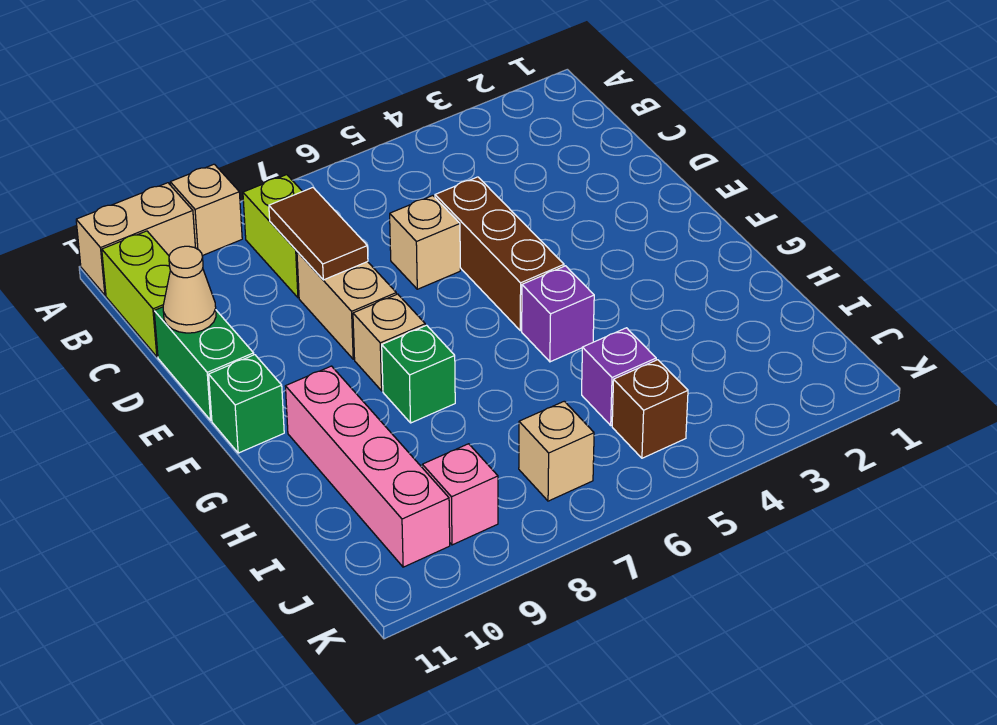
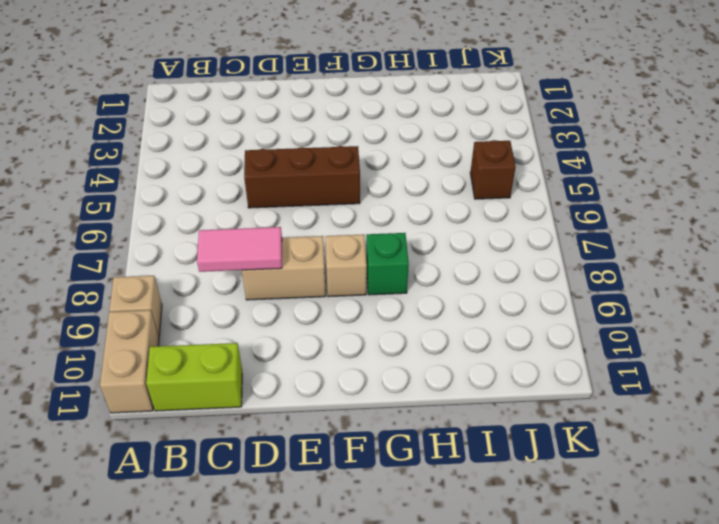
pink tile C8:D8 level 2 -> brown tile C8:D8 level 2
none -> lime brick B8:C8 level 1
none -> tan brick D6 level 1
none -> green brick D11:E11 level 1

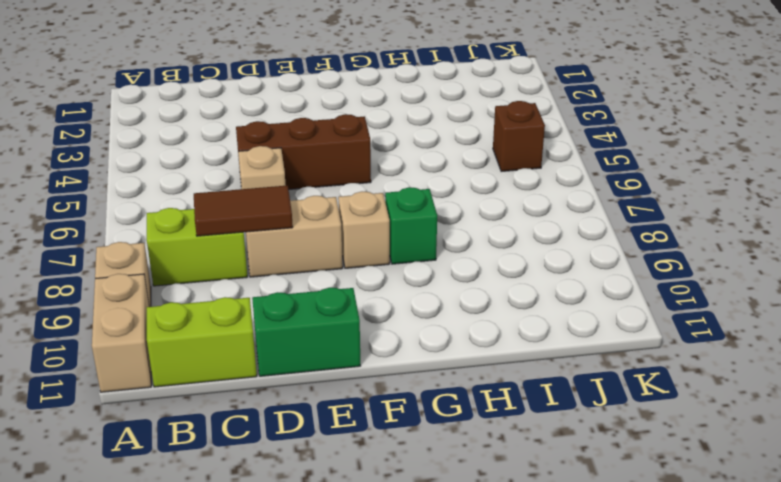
none -> green brick F11 level 1
none -> purple brick G5 level 1
none -> pink brick G10:J10 level 1

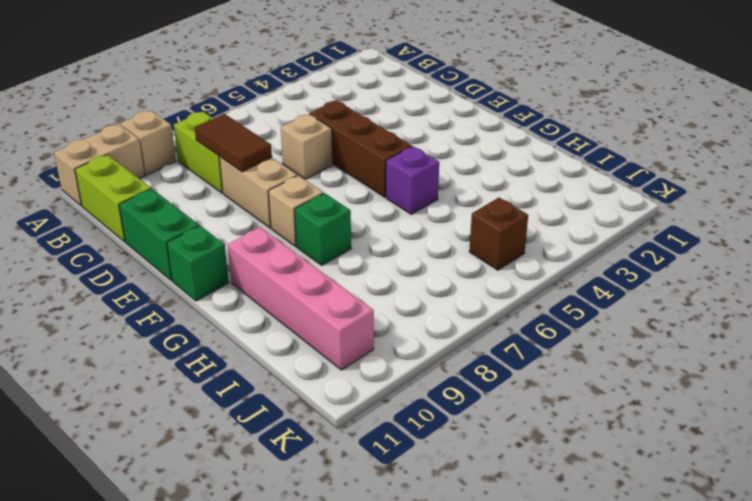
none -> purple brick I5 level 1
none -> tan brick J7 level 1
none -> pink brick J9 level 1

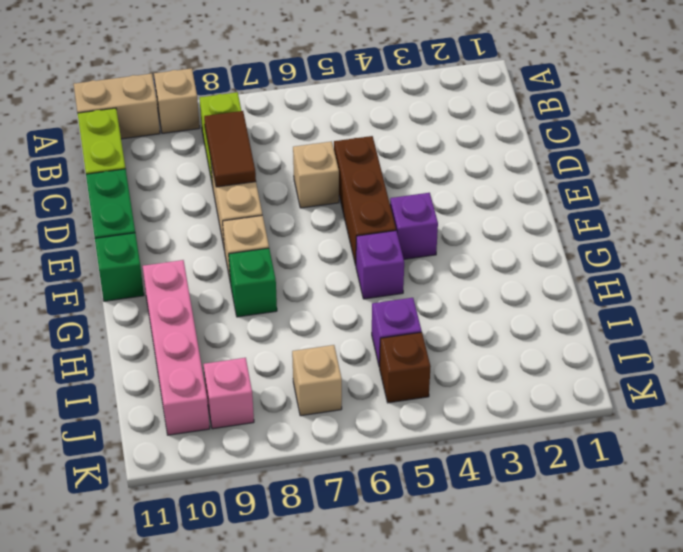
purple brick F4 level 1 -> none
none -> tan cone D11 level 2

